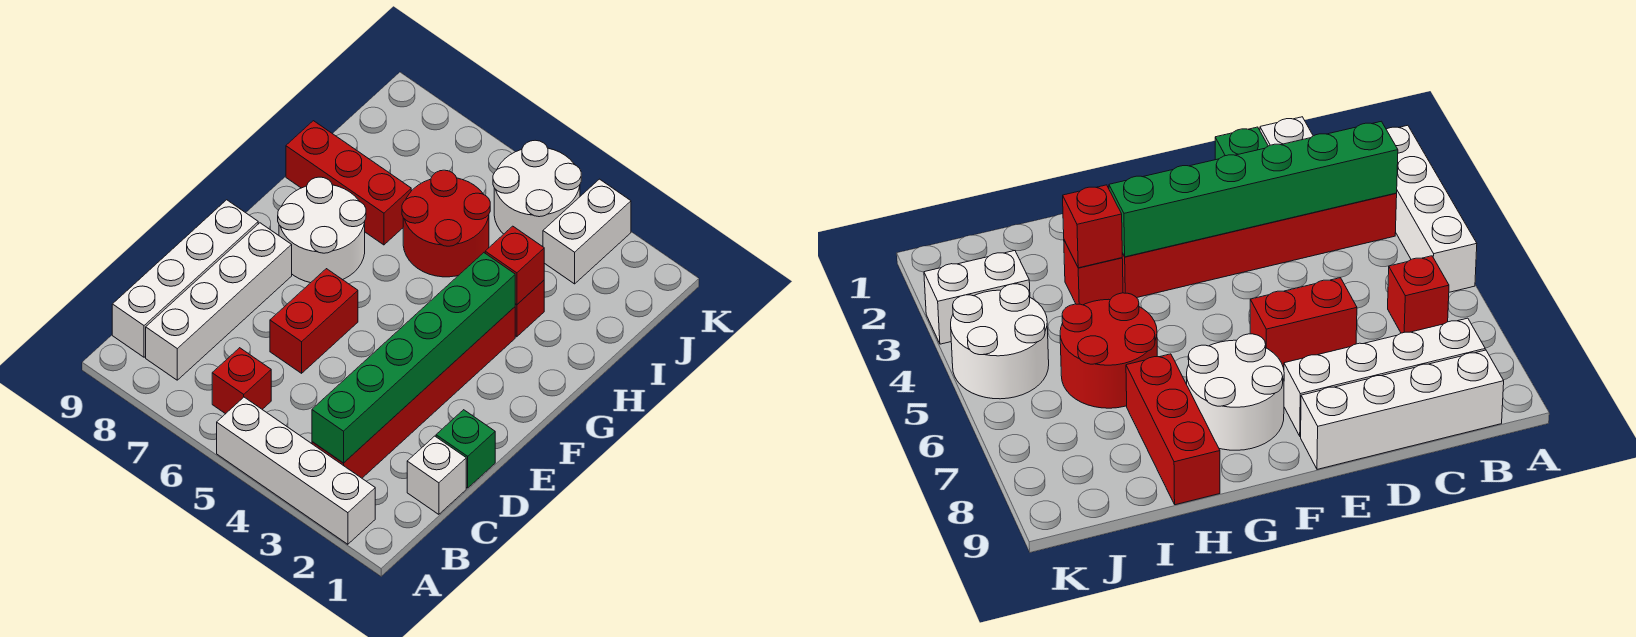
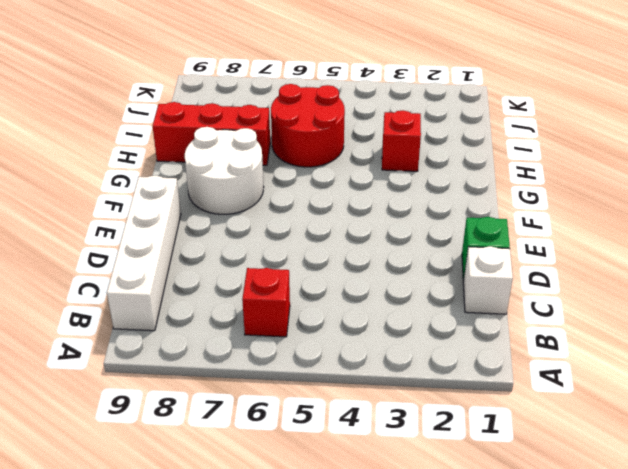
none -> white brick A2:A5 level 1
none -> red brick B3:G3 level 1
none -> white brick B8:E8 level 1

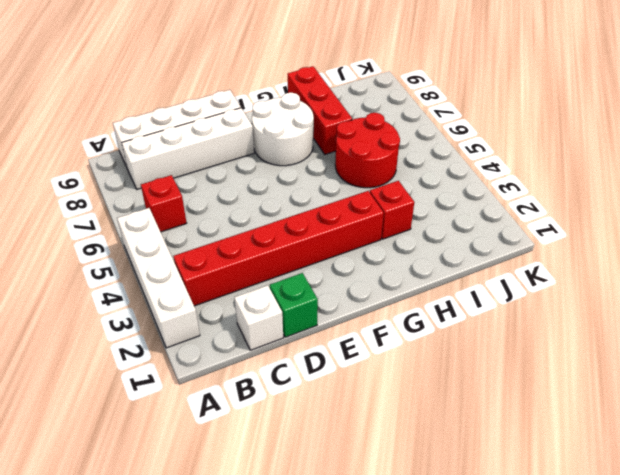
none -> red brick D6:E6 level 1
none -> white brick J3:K3 level 1
none -> white round brick J4:K5 level 1

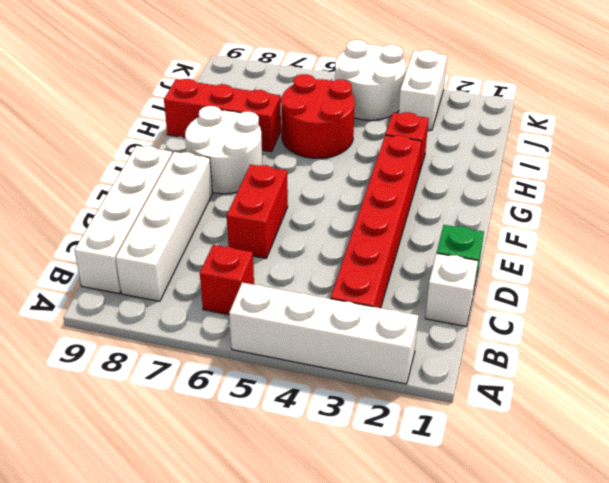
none -> green brick B3:G3 level 2
none -> red brick H3 level 2

